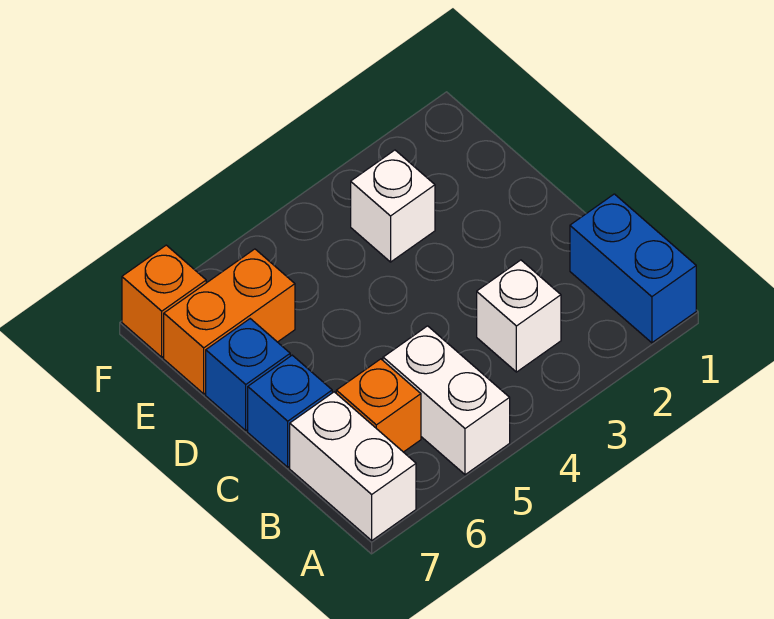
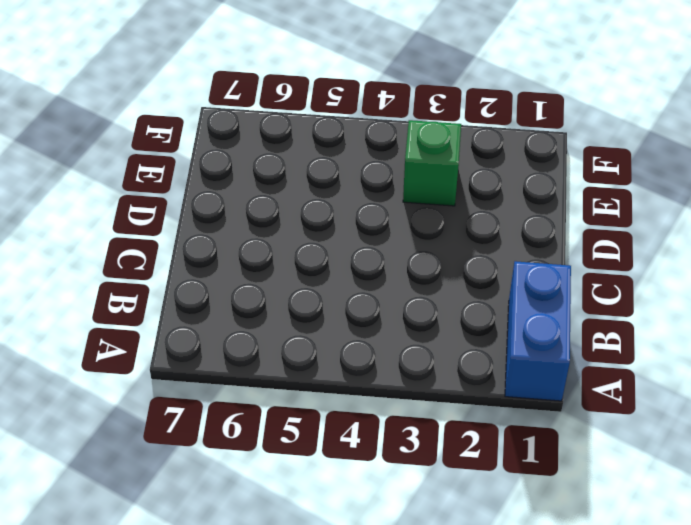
green brick E3 level 1 -> white brick E3 level 1
none -> white brick A5:B5 level 1
none -> white brick A7:B7 level 1

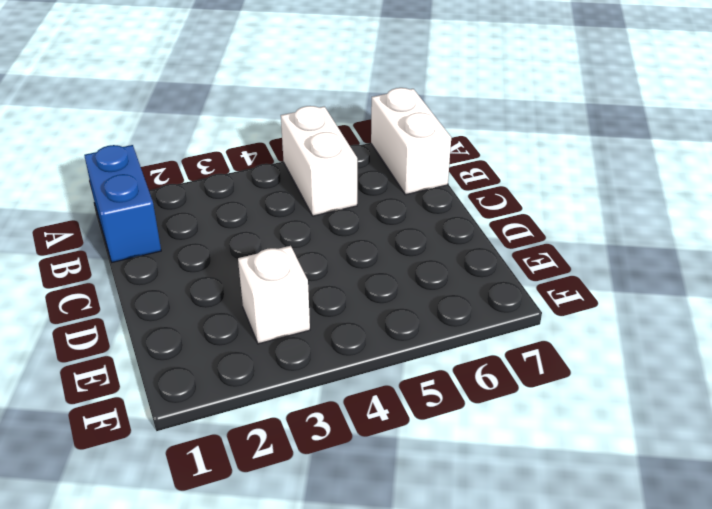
none -> white brick B3 level 1
none -> orange brick B6 level 1

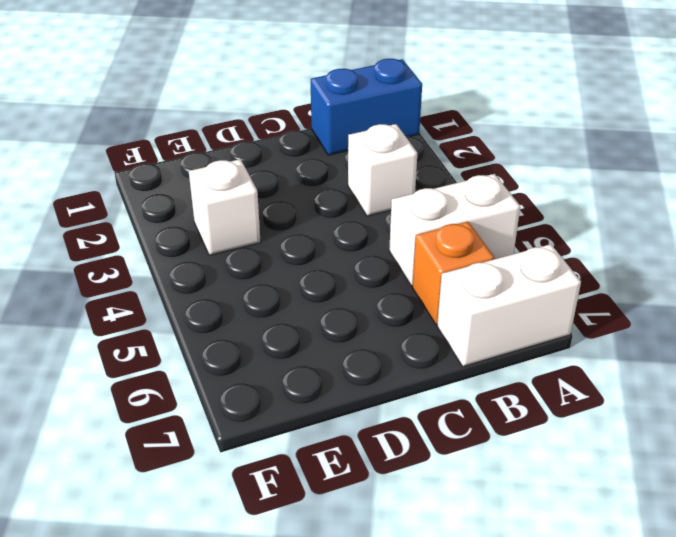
none -> blue brick C7 level 1
none -> blue brick D7 level 1

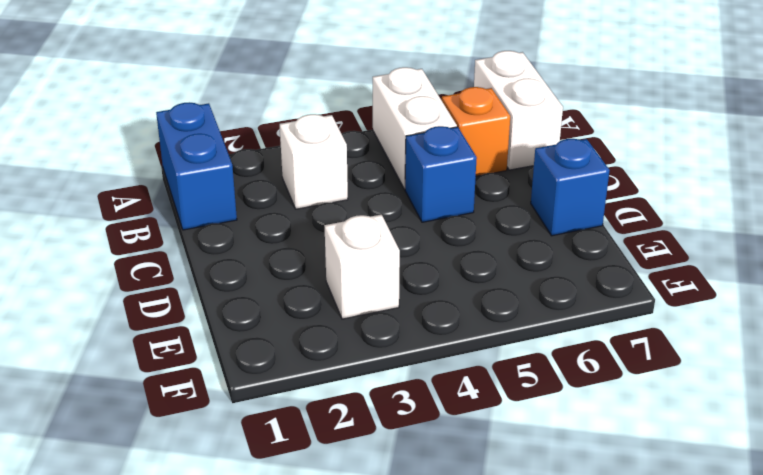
blue brick C5 level 1 -> blue brick C7 level 1
none -> orange brick E6:E7 level 1
none -> orange brick F7 level 1

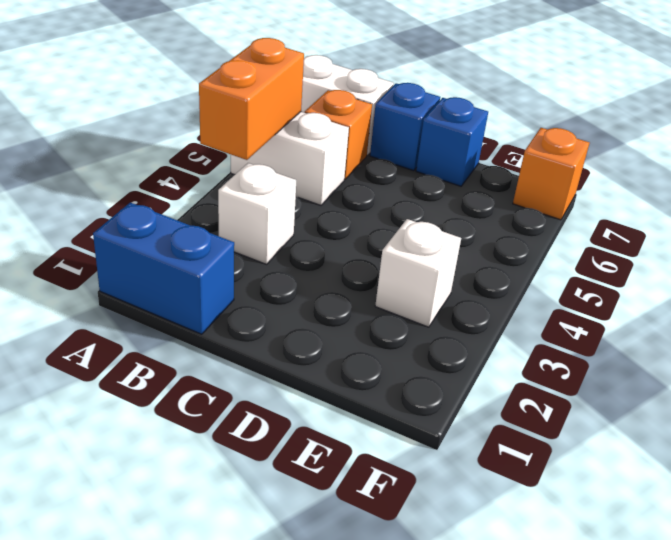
orange brick A4:A5 level 2 -> orange brick E6:E7 level 1

